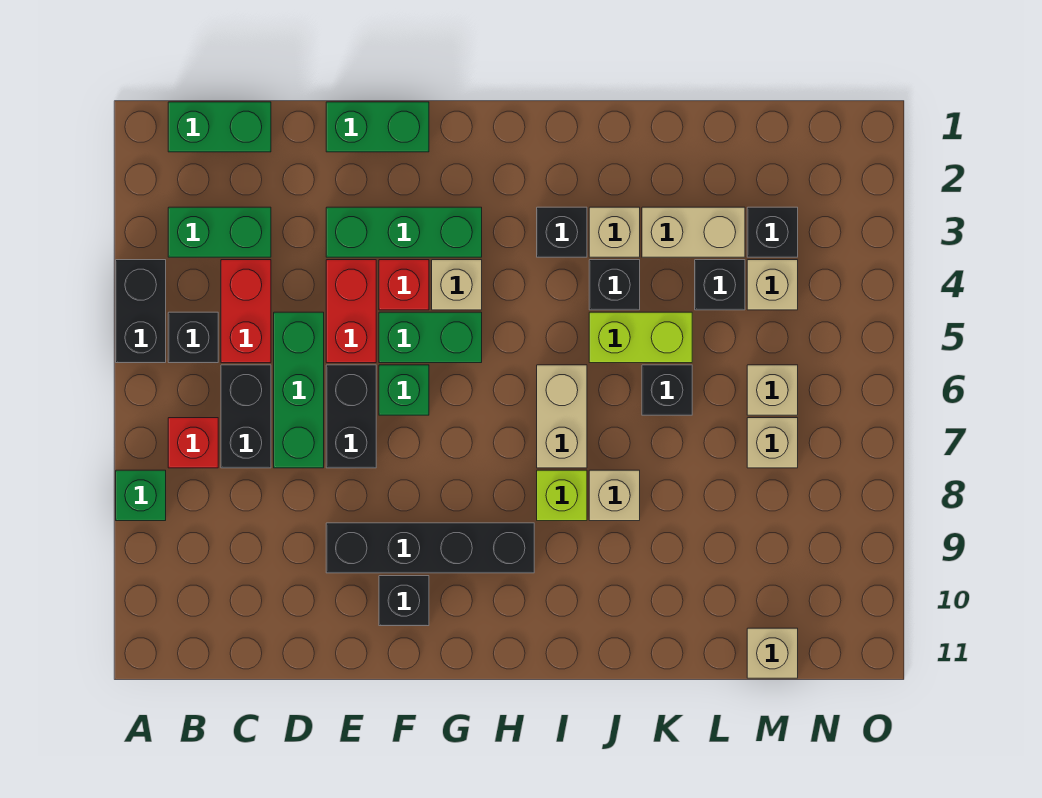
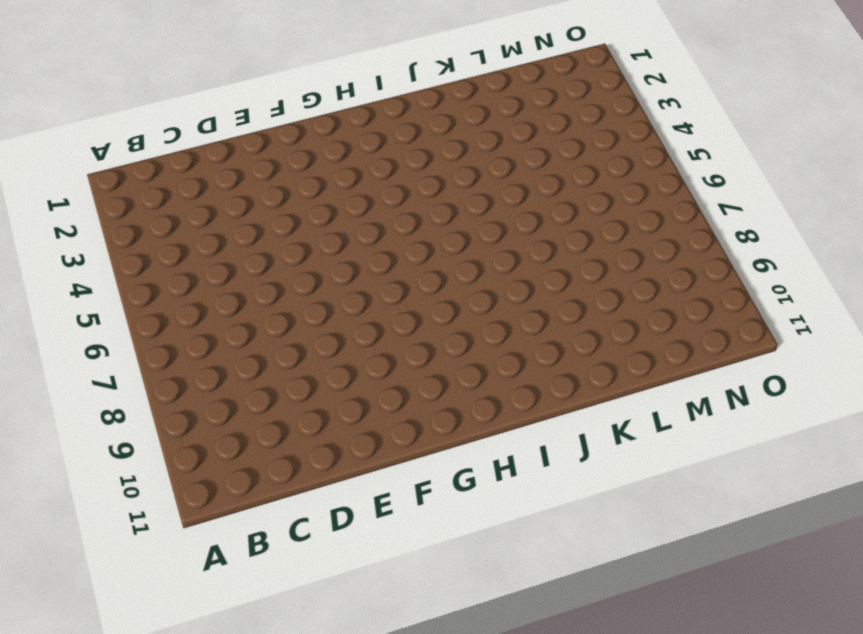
none -> black brick A4:A5 level 1
none -> green brick A8 level 1
none -> green brick B1:C1 level 1
none -> green brick B3:C3 level 1

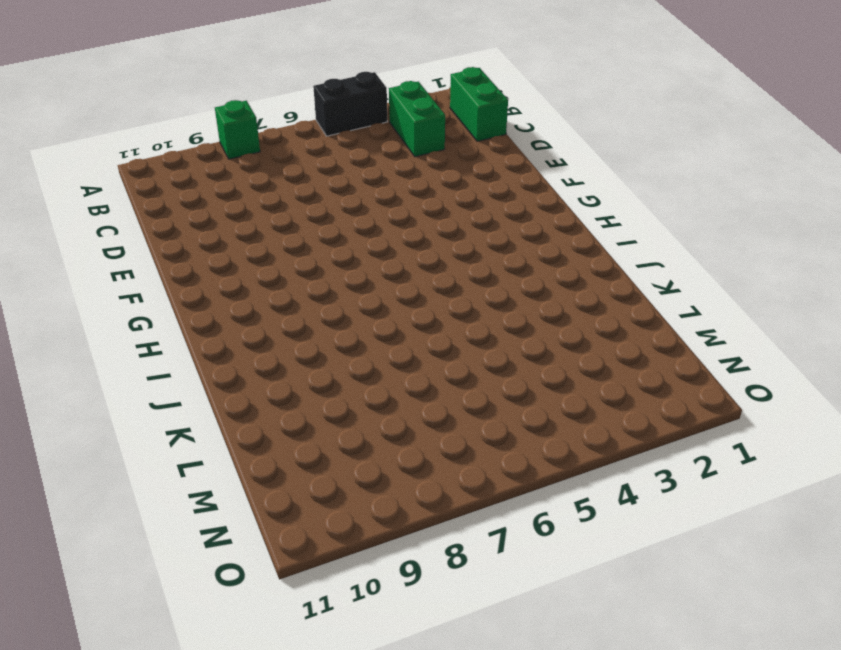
none -> black brick B5 level 1
none -> red brick B7 level 1
none -> red brick C4:C5 level 1
none -> black brick C6:C7 level 1

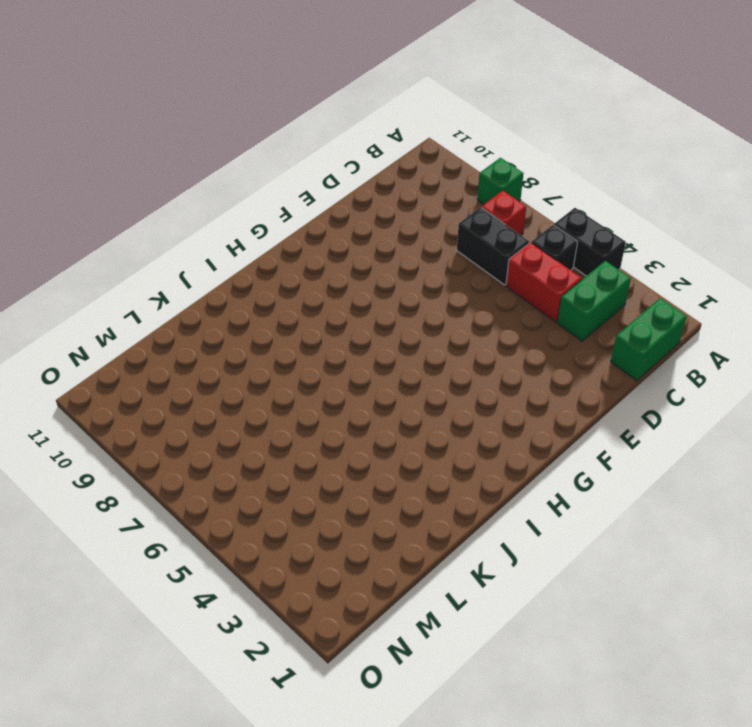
none -> green brick D5:D7 level 1
none -> green brick E1:F1 level 1
none -> green brick E3:G3 level 1
none -> red brick E4:E5 level 1

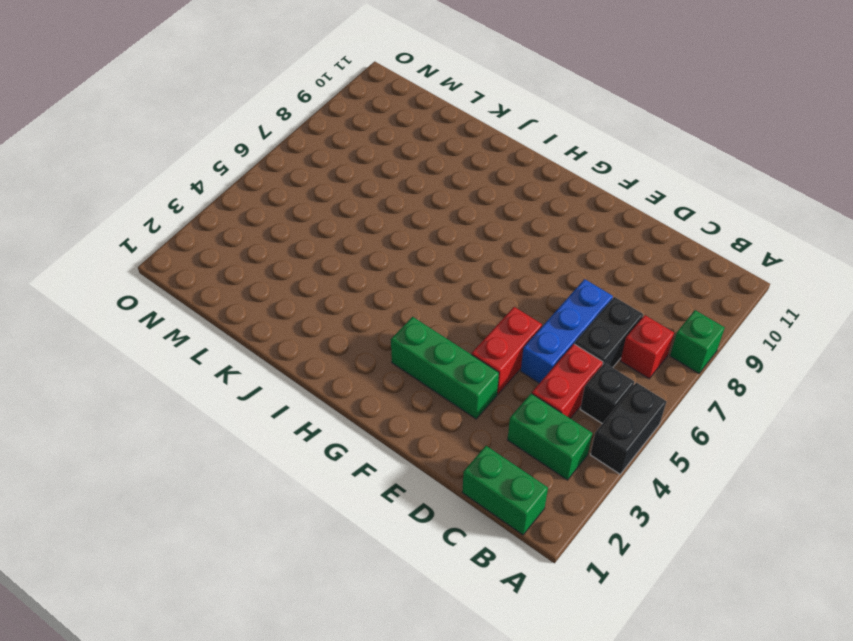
blue brick D5:D7 level 1 -> green brick D5:D7 level 1
none -> green brick E1:F1 level 1
none -> black brick E6:E7 level 1
none -> black brick E9:H9 level 1
none -> red brick F4 level 1

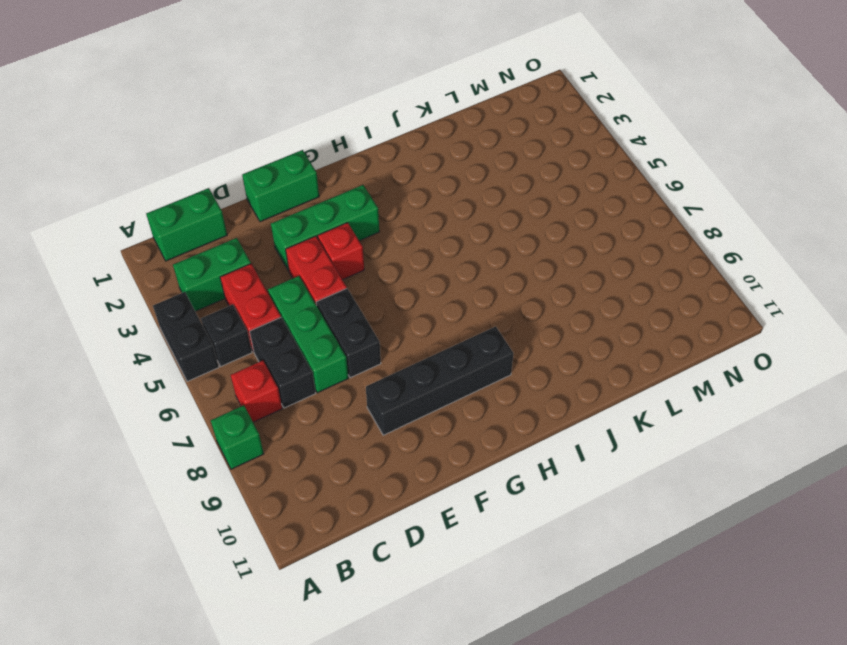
none -> green brick F5:G5 level 1
none -> green brick F6 level 1
none -> black brick F10 level 1
none -> tan brick G4 level 1

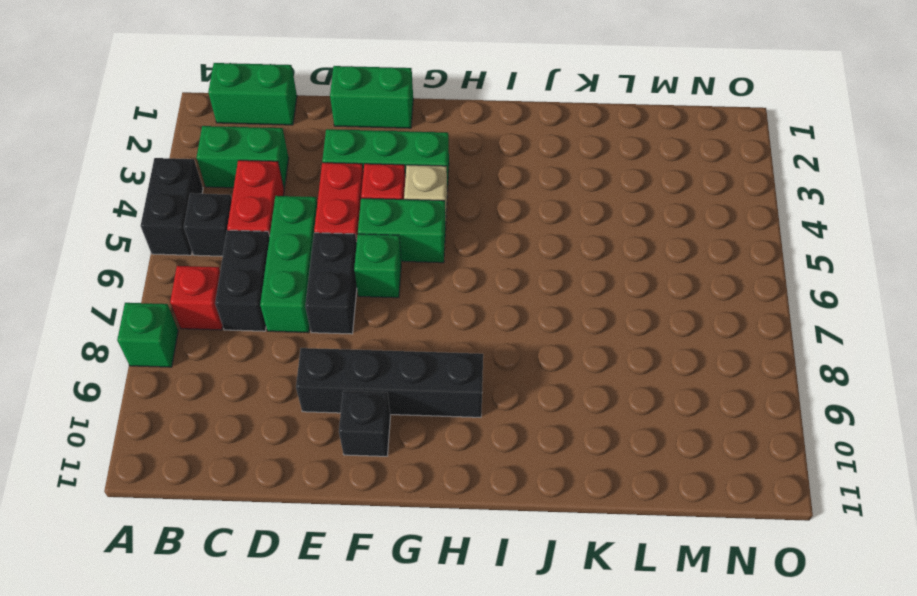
none -> black brick I3 level 1
none -> tan brick I6:I7 level 1
none -> lime brick I8 level 1
none -> tan brick J3 level 1

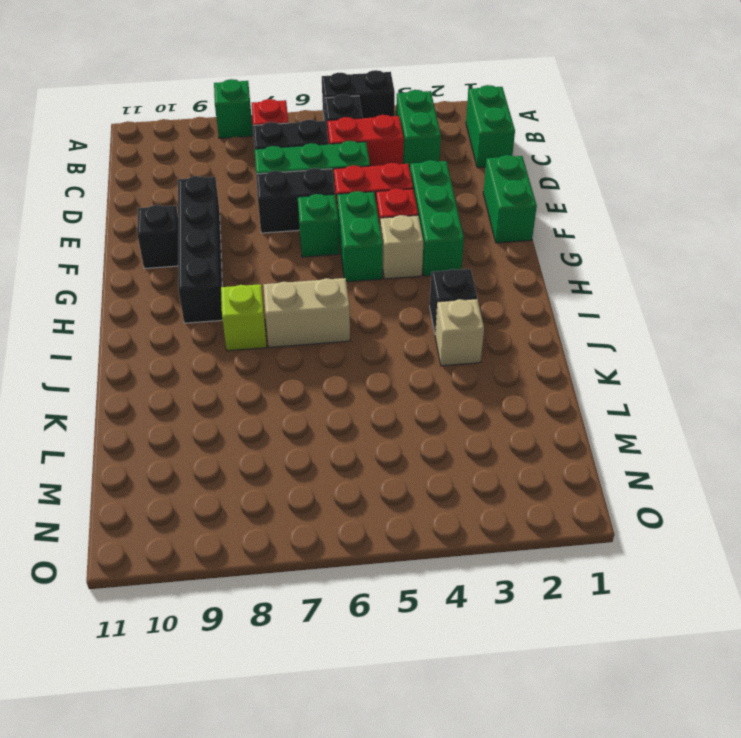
none -> black brick J4 level 1
none -> lime brick J5:K5 level 1
none -> tan brick J8 level 1
none -> tan brick K3:L3 level 1

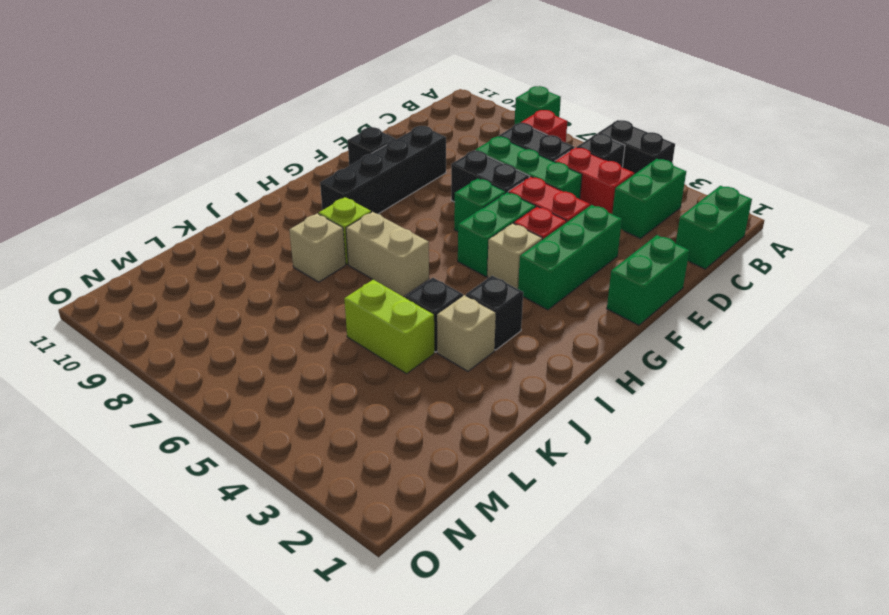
lime brick K4:K5 level 1 -> lime brick J5:K5 level 1
none -> tan brick K3:L3 level 1
none -> black brick K6 level 1
none -> black brick L4 level 1
none -> black brick M3 level 1

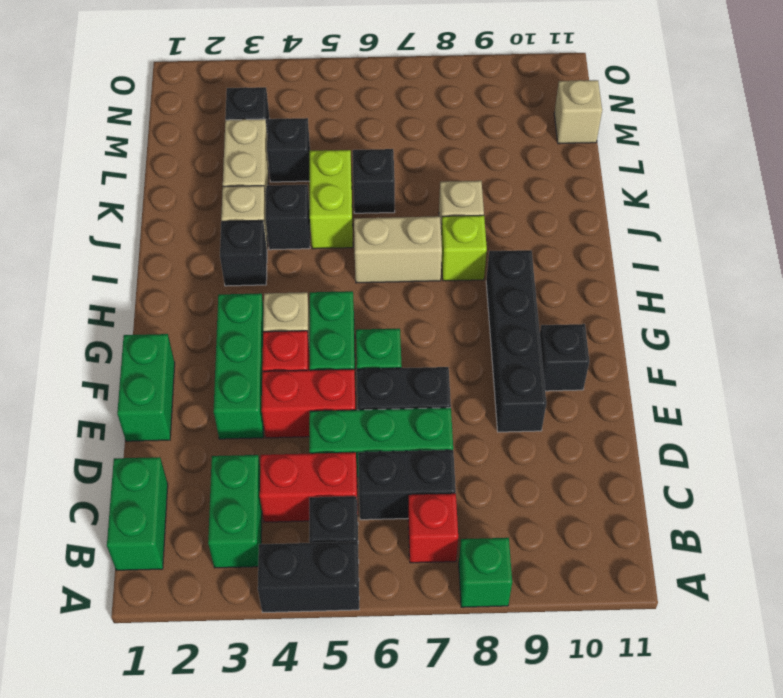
none -> tan brick M4 level 1
none -> tan brick M6 level 1
none -> tan brick M7 level 1

